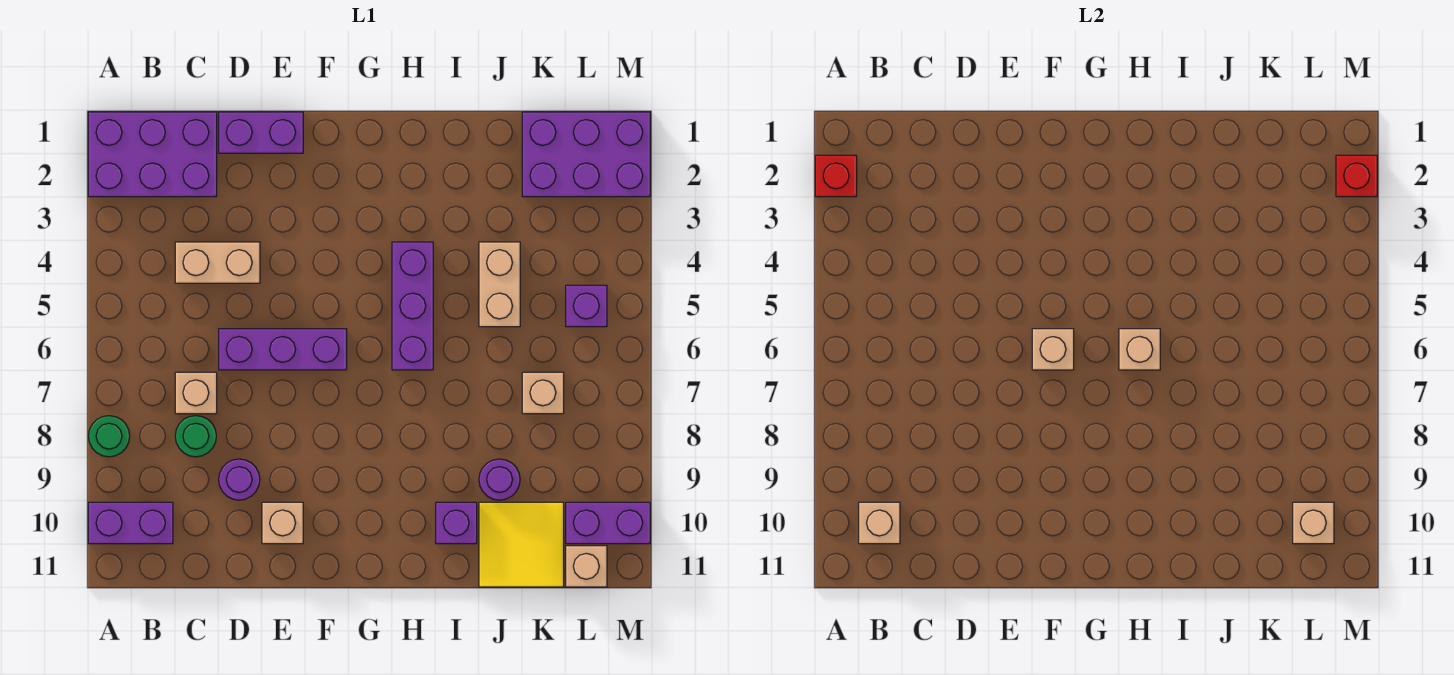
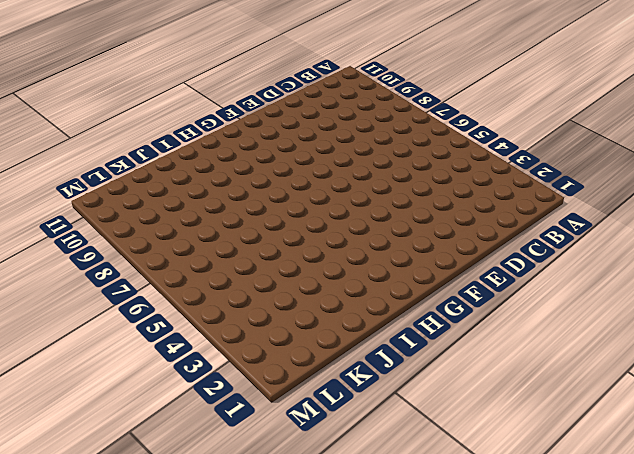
none -> purple brick A1:C2 level 1
none -> green round brick A8 level 1
none -> purple brick A10:B10 level 1

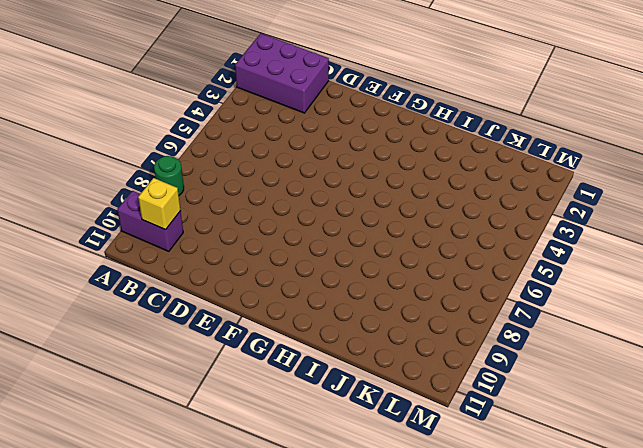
yellow brick B10 level 2 -> tan brick B10 level 2
none -> tan brick C4:D4 level 1
none -> tan brick C7 level 1
none -> green round brick C8 level 1

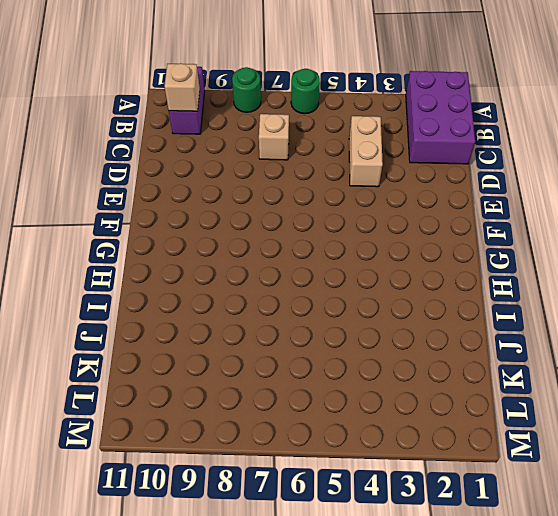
green round brick A6 level 1 -> green round brick C8 level 1
none -> purple brick D1:E1 level 1
none -> purple brick D6:F6 level 1
none -> purple round brick D9 level 1

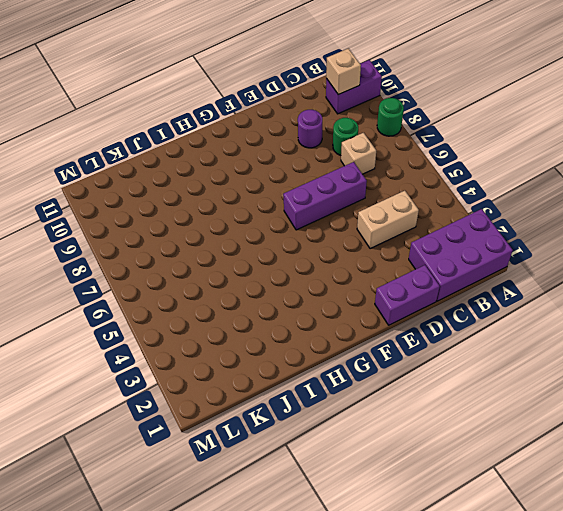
none -> tan brick E10 level 1
none -> purple brick H4:H6 level 1
none -> purple brick I10 level 1

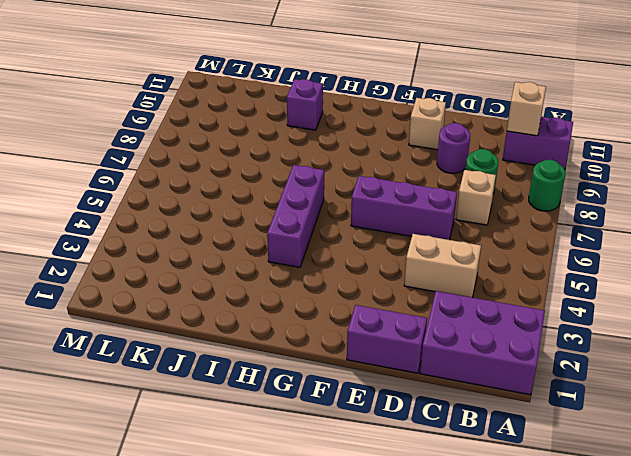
none -> tan brick J4:J5 level 1
none -> purple round brick J9 level 1
none -> yellow tile J10:K11 level 1

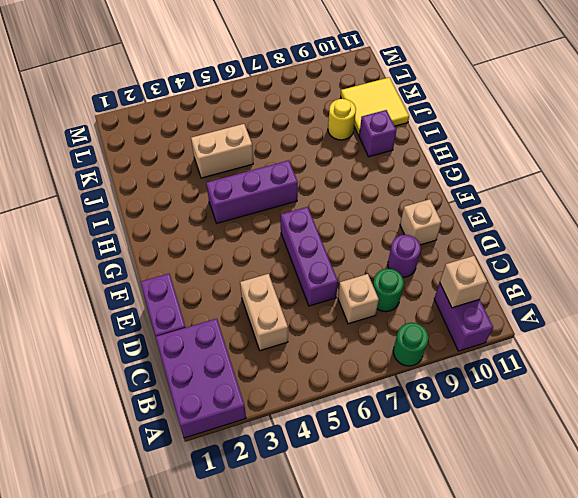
yellow round brick J9 level 1 -> purple round brick J9 level 1
none -> purple brick K1:M2 level 1
none -> tan brick K7 level 1
none -> purple brick L5 level 1

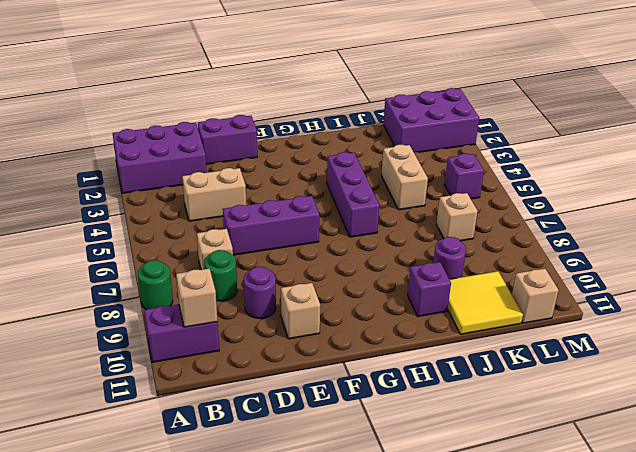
none -> purple brick L10:M10 level 1
none -> red brick A2 level 2
none -> tan brick F6 level 2

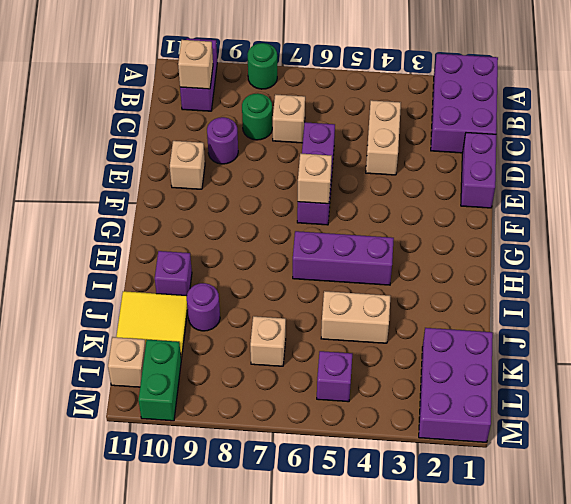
green brick L10:M10 level 1 -> purple brick L10:M10 level 1
none -> red brick A2 level 2
none -> tan brick H6 level 2
none -> tan brick L10 level 2

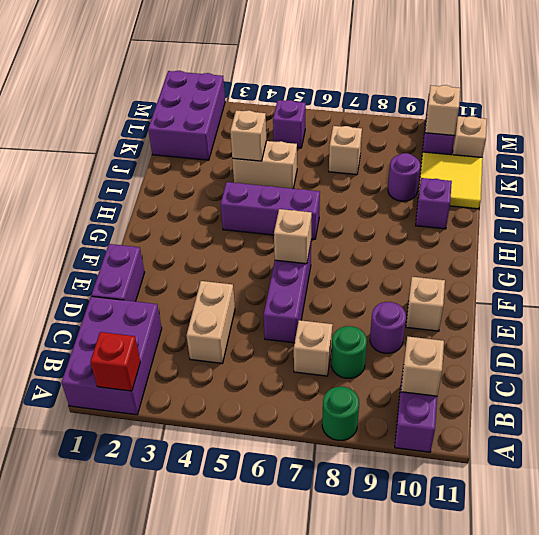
tan brick J4 level 2 -> tan brick H6 level 2
none -> red brick M2 level 2

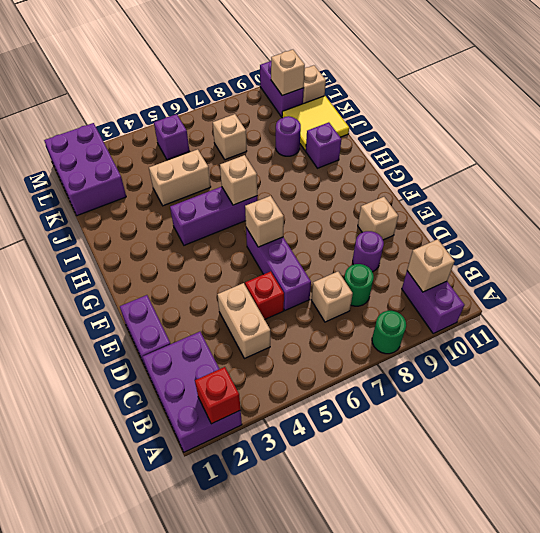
red brick D5 level 1 -> red brick M2 level 2

